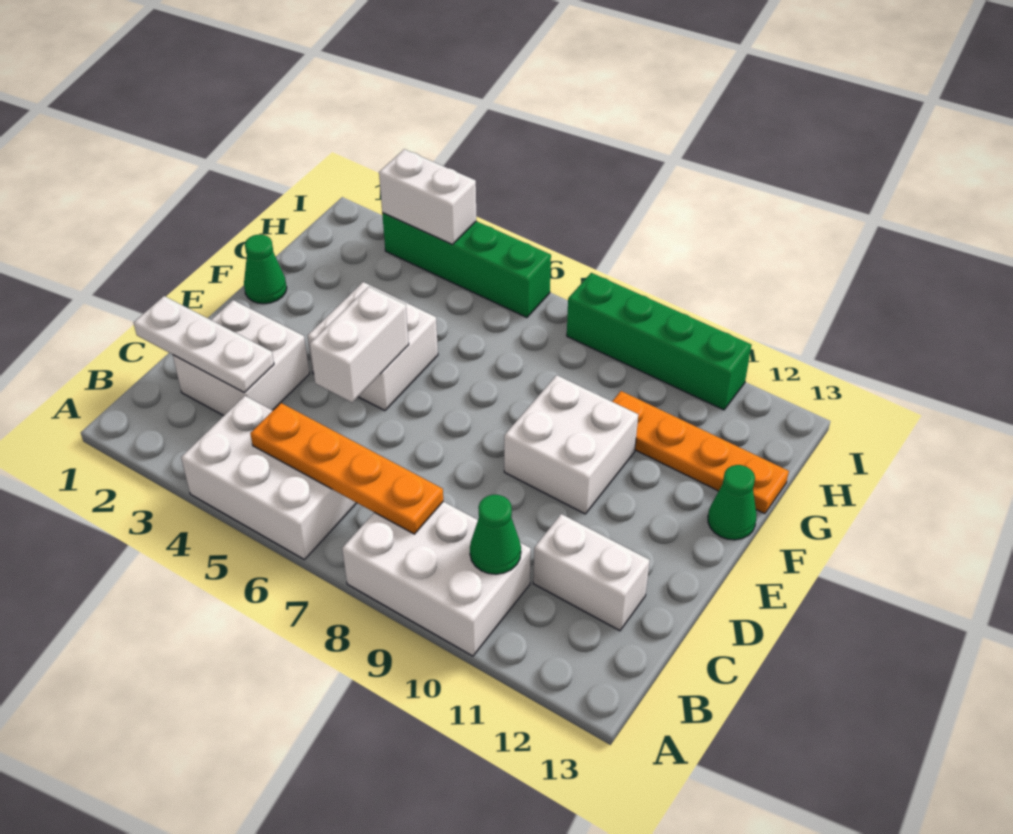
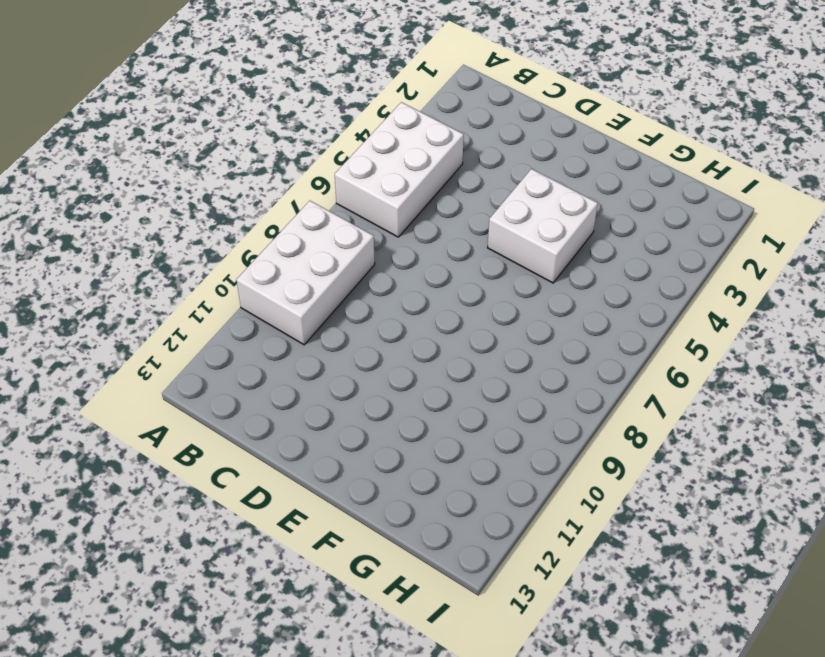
none -> white brick C2:D3 level 1
none -> white brick C11:C12 level 1
none -> white brick E9:F10 level 1

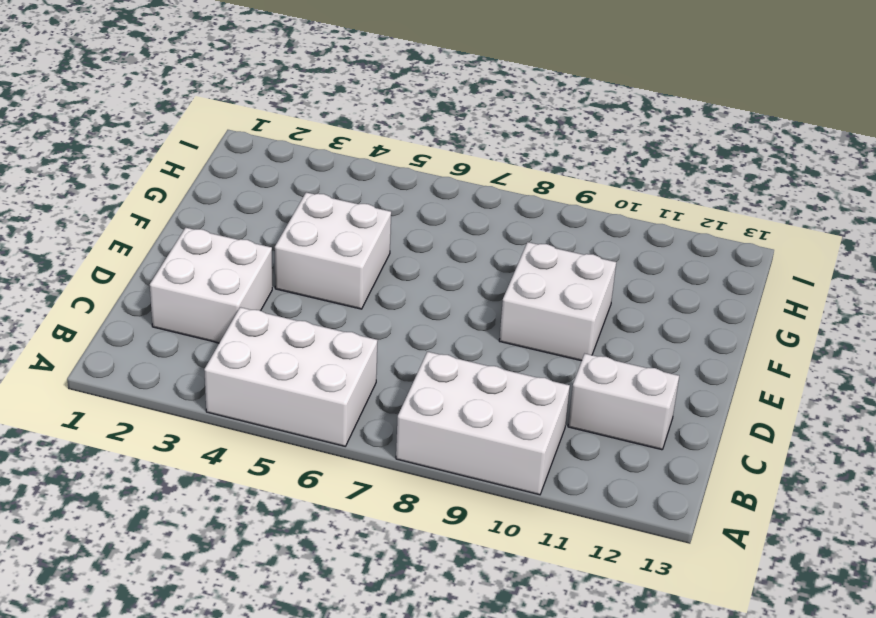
none -> green cone F1 level 1
none -> green cone F13 level 1
none -> orange plate G10:G13 level 1

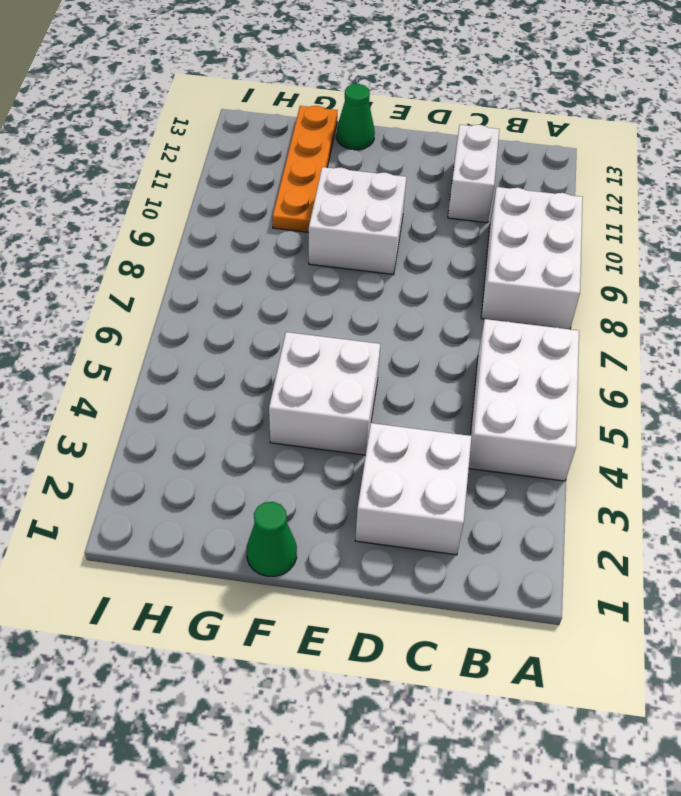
none -> green brick I3:I6 level 1
none -> green brick I8:I11 level 1
none -> orange plate B5:B8 level 2

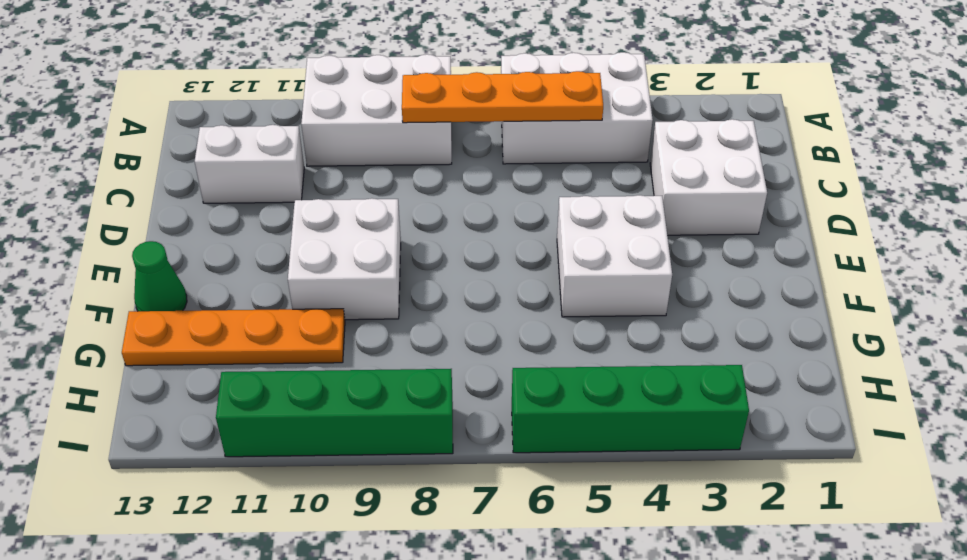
none -> green cone F1 level 1
none -> green cone B10 level 2
none -> white plate C1:C3 level 2

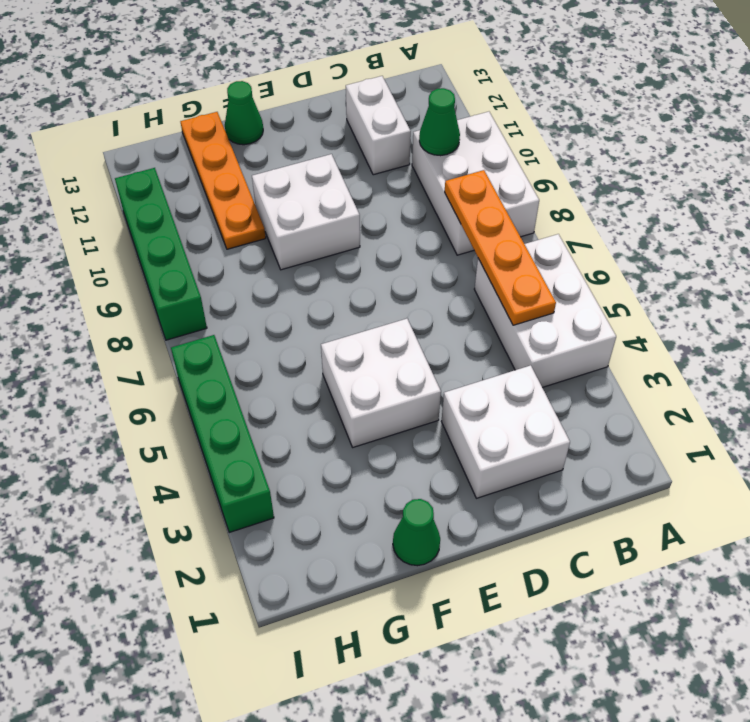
none -> white plate C1:C3 level 2
none -> white brick D5:E5 level 2
none -> white brick I3:I4 level 2

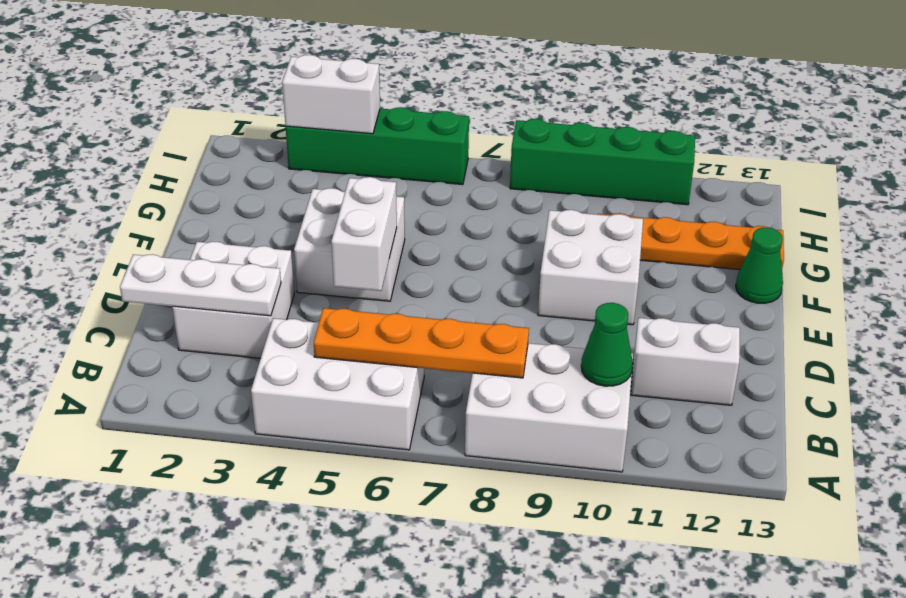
none -> green cone F1 level 1

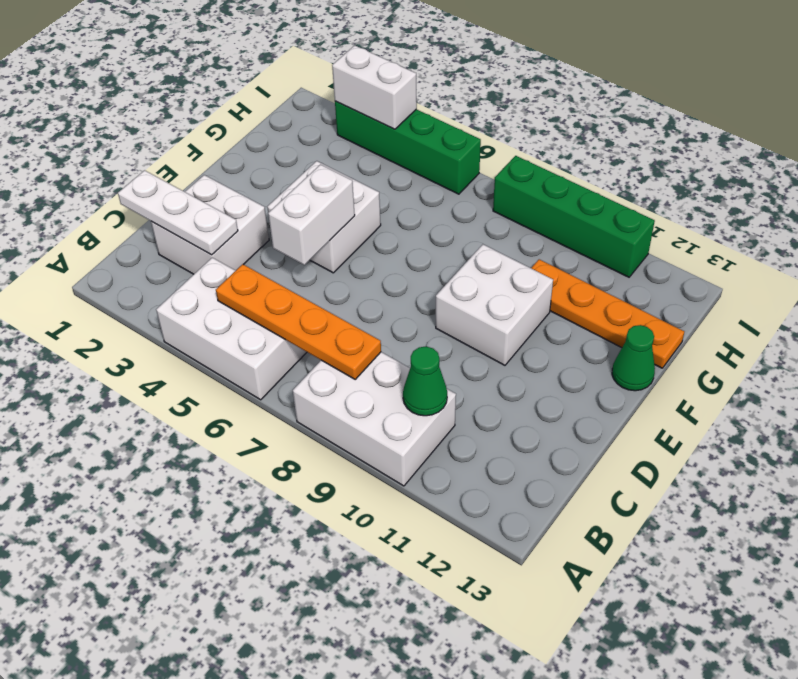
none -> white brick C11:C12 level 1
none -> green cone F1 level 1

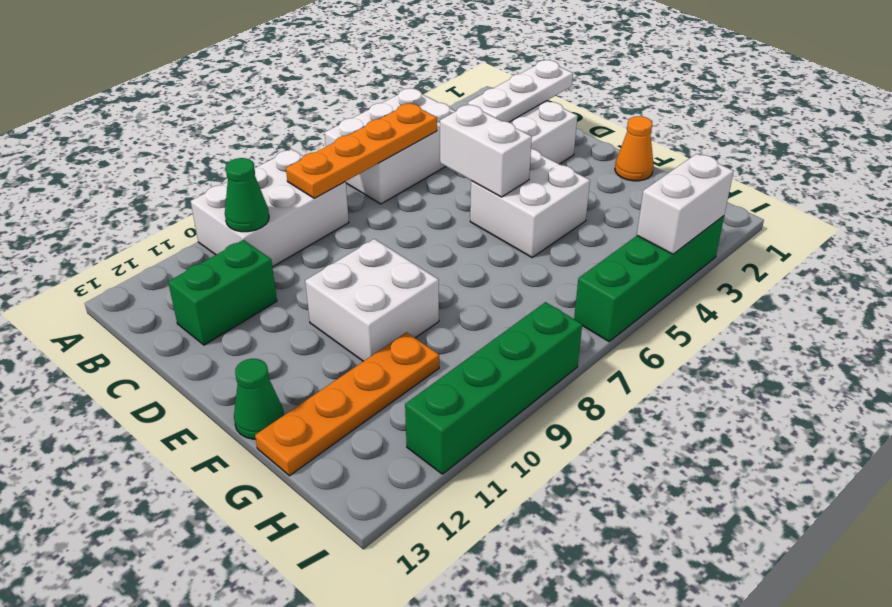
green brick C11:C12 level 1 -> white brick C11:C12 level 1
orange cone F1 level 1 -> green cone F1 level 1

